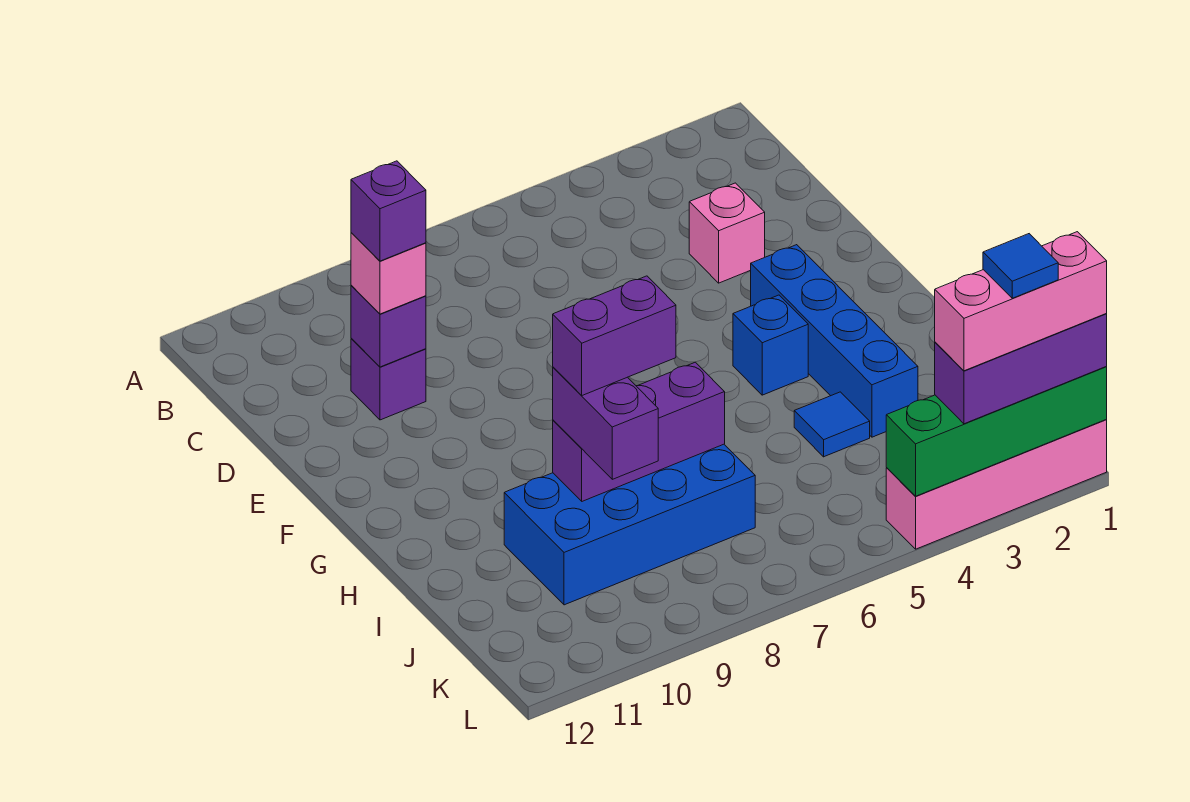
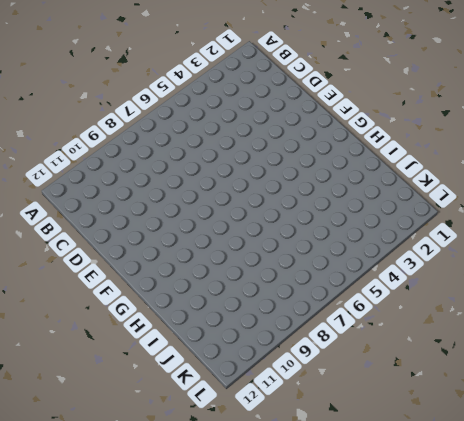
none -> pink brick D3 level 1
none -> purple brick D10 level 1
none -> blue brick F3:I3 level 1

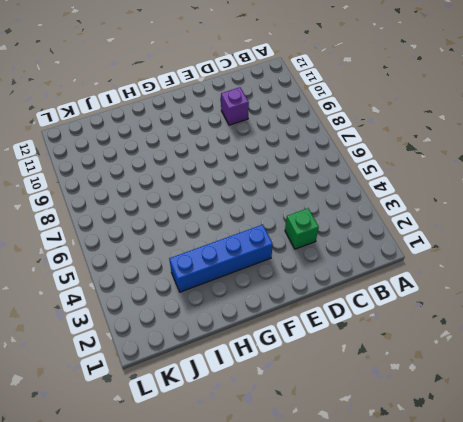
green brick D3 level 1 -> pink brick D3 level 1
none -> blue brick G4 level 1
none -> blue tile I4 level 1
none -> blue brick I7:J10 level 1

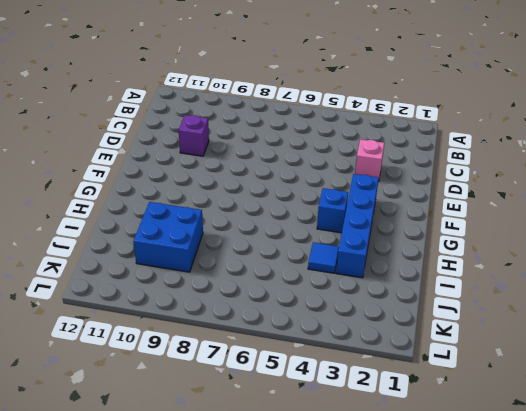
blue brick I9:J10 level 1 -> blue brick I7:J10 level 1
none -> pink brick L1:L4 level 1
none -> purple brick D10 level 2
none -> purple brick I7:I9 level 2

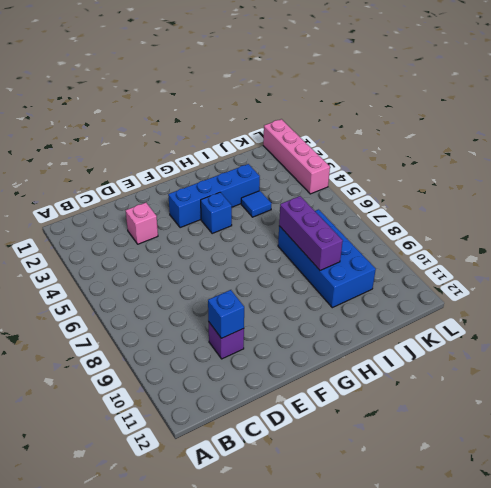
blue brick D10 level 2 -> purple brick D10 level 2
none -> green brick L1:L4 level 2
none -> pink brick D10 level 3
none -> purple brick I9:J9 level 3

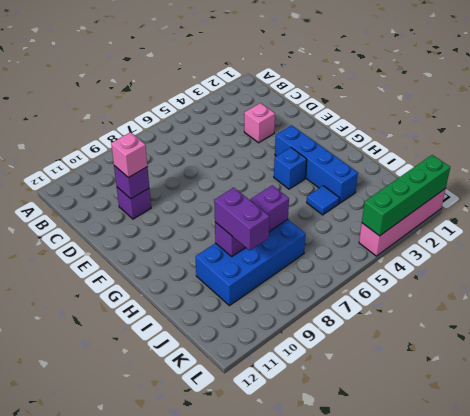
none -> purple brick L1:L3 level 3
none -> purple brick D10 level 4
none -> purple brick I8:I9 level 4

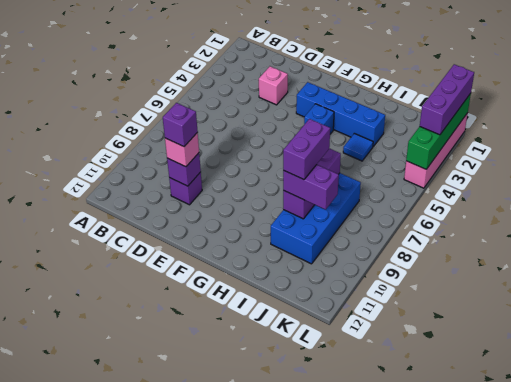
none -> pink brick L1:L3 level 4
none -> blue tile L2 level 5

